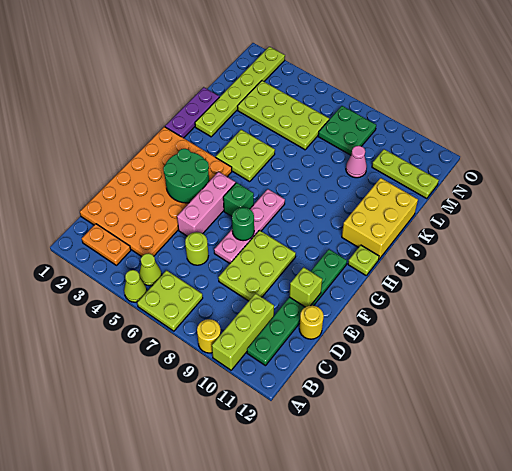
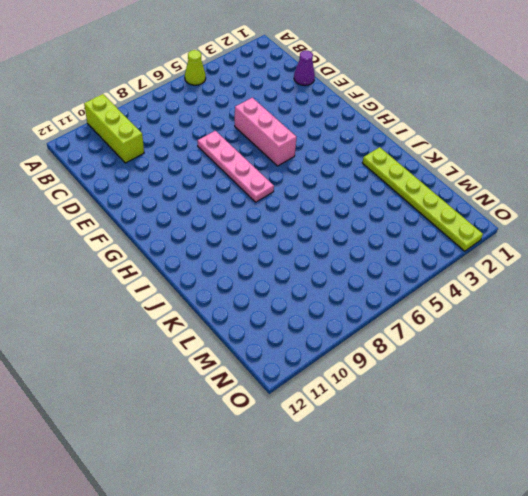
purple cone D1 level 1 -> orange plate C1:H4 level 1
none -> lime plate A6:B7 level 1
none -> yellow round brick A9 level 1
none -> orange plate B2:B3 level 1

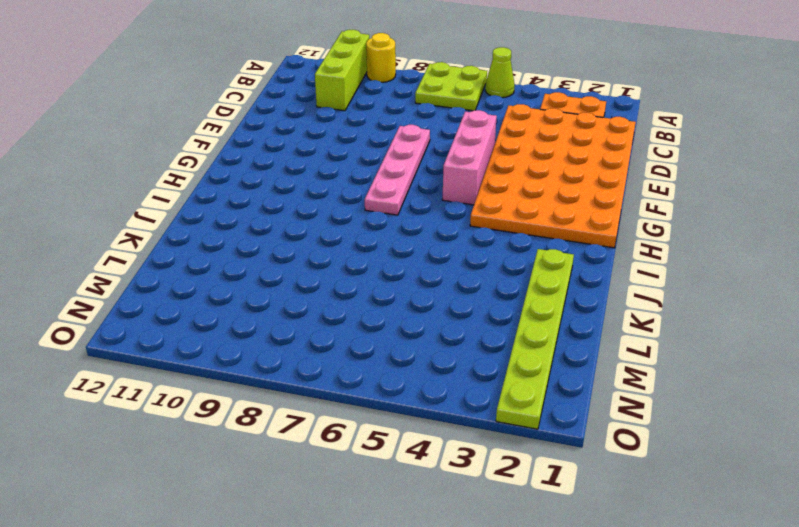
none -> lime cone B5 level 1
none -> green plate B11:G11 level 1
none -> lime round brick D6 level 1

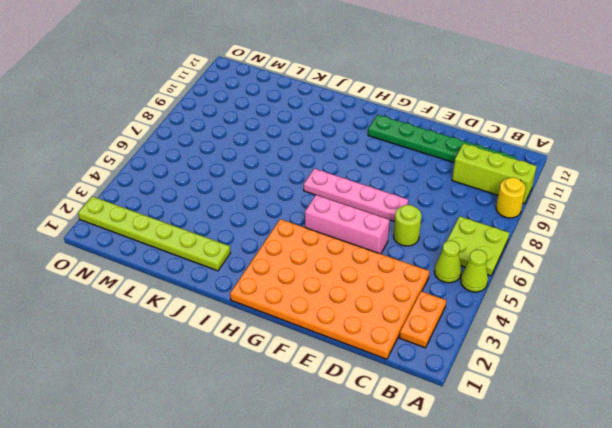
none -> lime plate D8:F9 level 1
none -> yellow round brick D12 level 1
none -> green brick G6 level 1

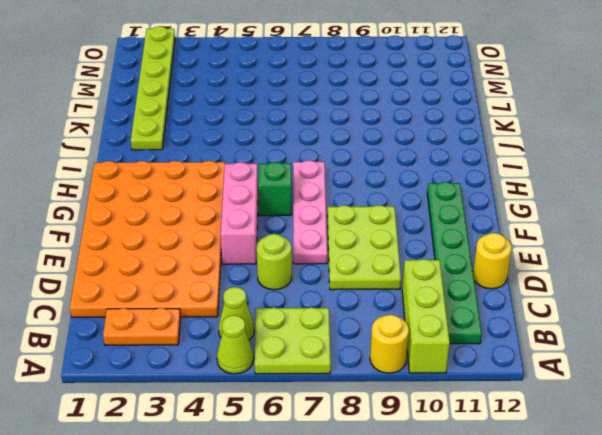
none -> lime plate H12 level 1
none -> purple plate I1:K1 level 1
none -> lime plate I4:J5 level 1

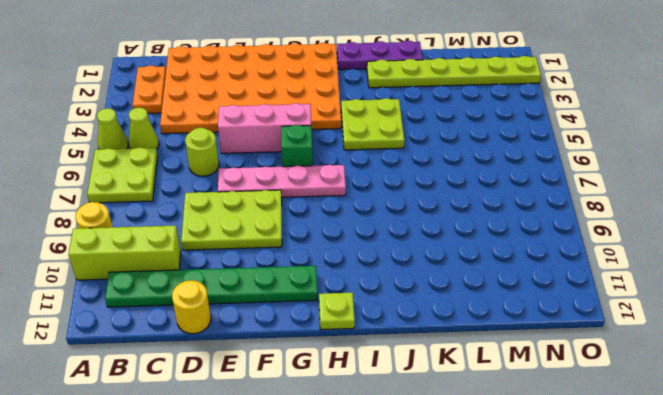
none -> yellow brick I11:K12 level 1
none -> lime plate L3:M6 level 1
none -> pink cone L9 level 1

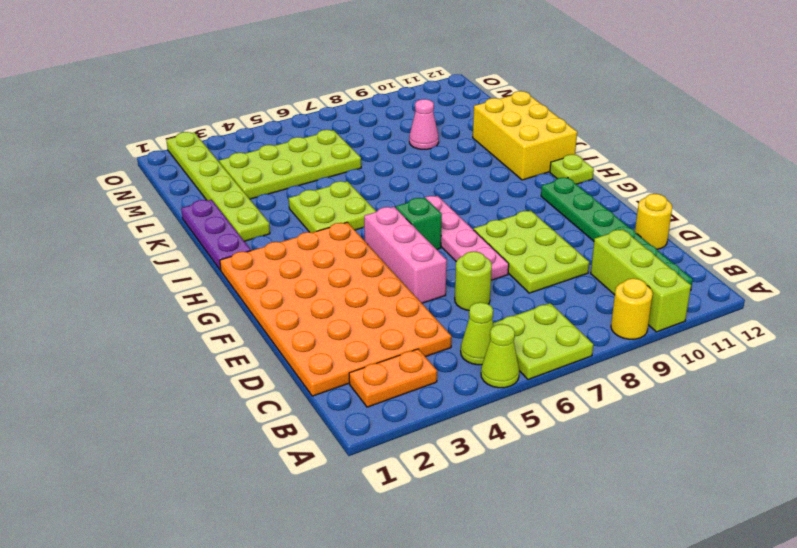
none -> green plate M7:N8 level 1
none -> lime plate M10:M12 level 1
none -> lime brick E11 level 2

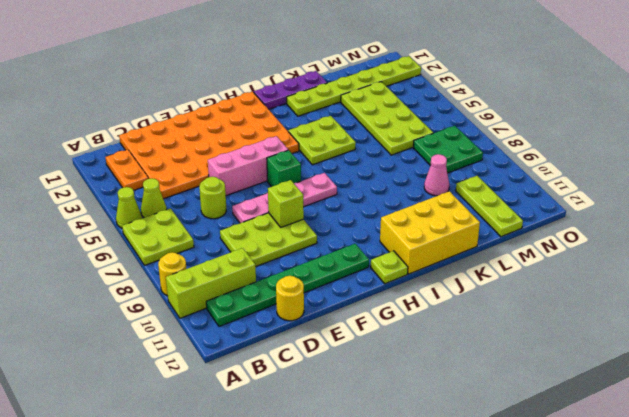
lime brick F8 level 2 -> lime brick E11 level 2
none -> green round brick F3:G4 level 2
none -> green round brick F7 level 2

